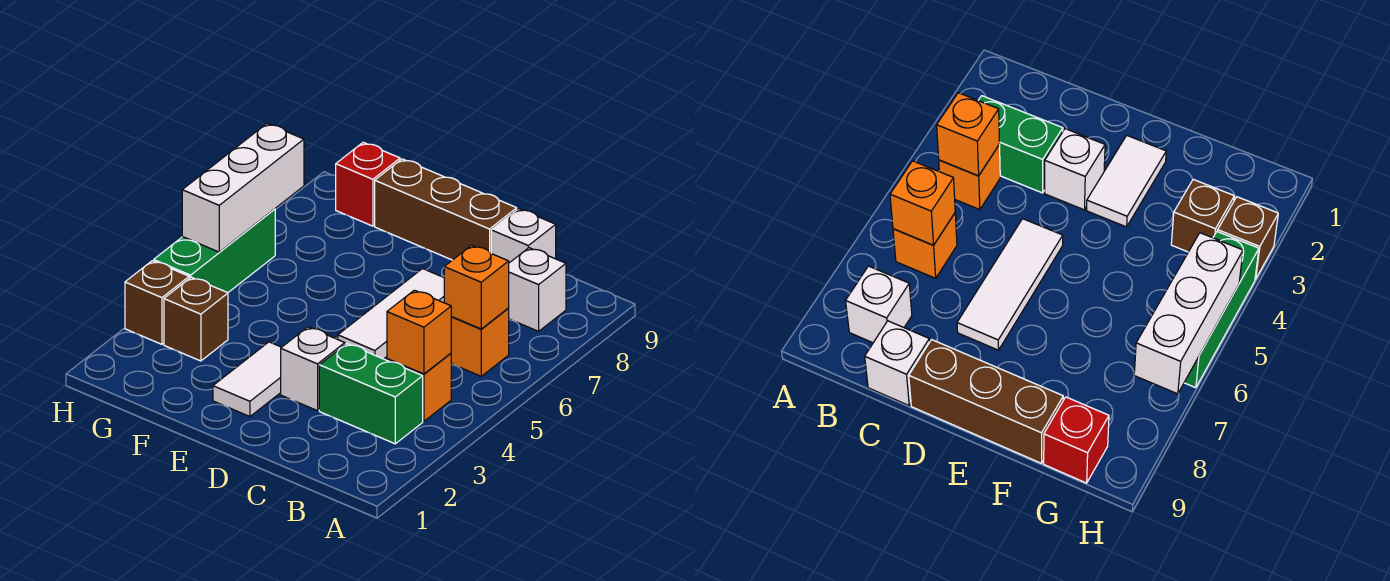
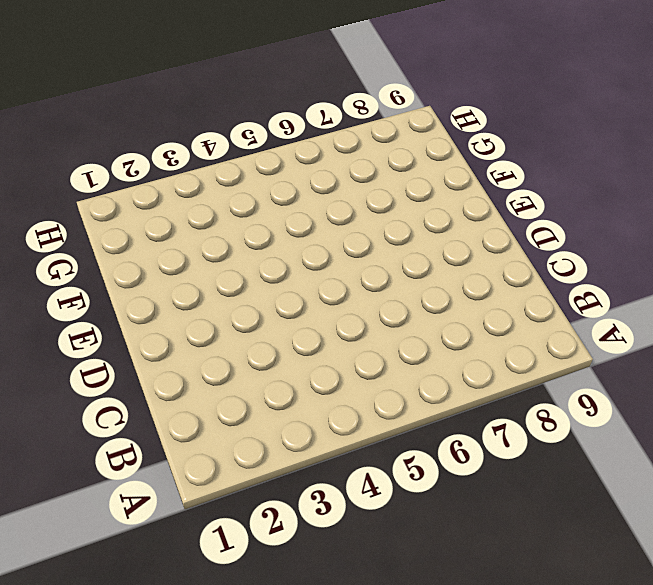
none -> green brick B3:C3 level 1
none -> orange brick B4 level 1
none -> orange brick B6 level 1

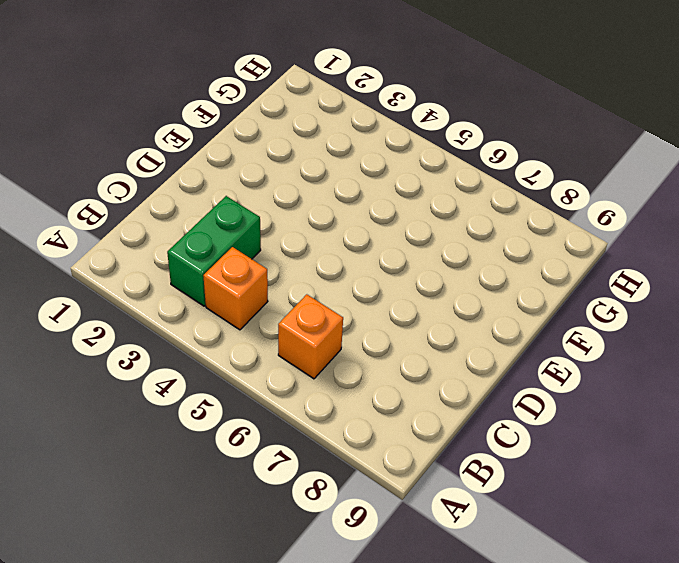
none -> white brick B8 level 1
none -> white brick C9 level 1
none -> white brick D3 level 1

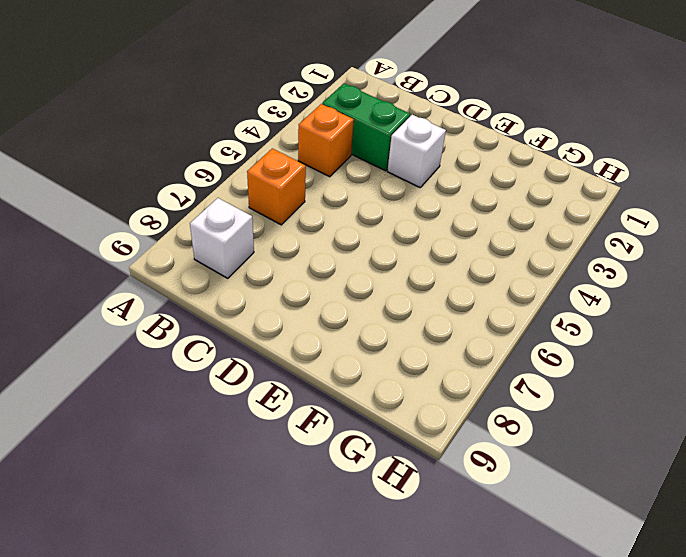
none -> white brick C9 level 1
none -> white tile D5:D7 level 1
none -> brown brick D9:F9 level 1

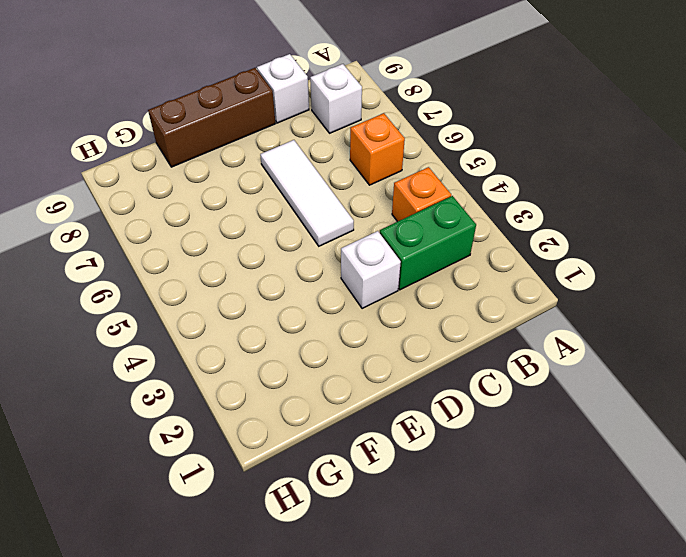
none -> white tile E2:E3 level 1
none -> brown brick G3 level 1
none -> red brick G9 level 1

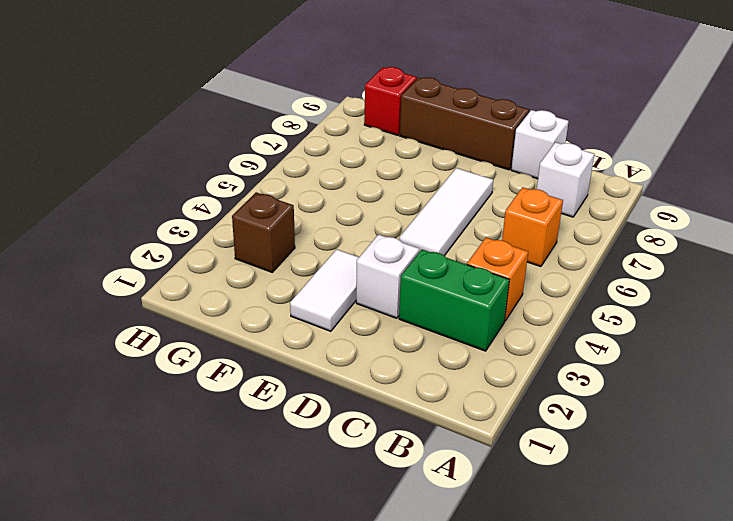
none -> brown brick H3 level 1
none -> green brick H4:H6 level 1
none -> orange brick B4 level 2

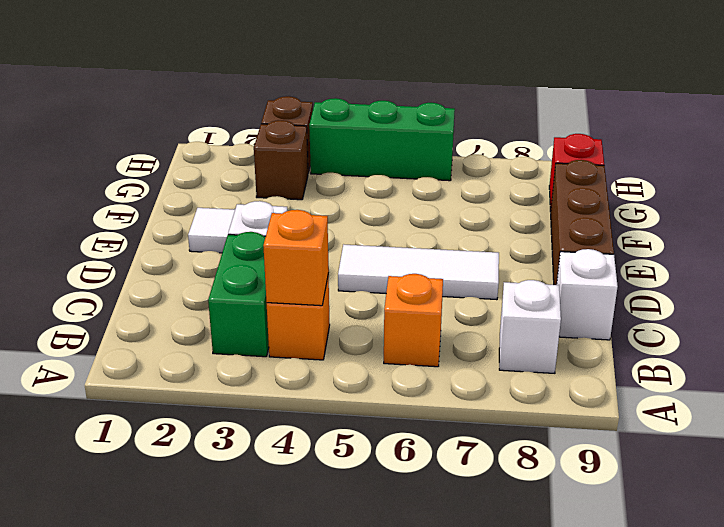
none -> orange brick B6 level 2
none -> white brick H5:H7 level 2

